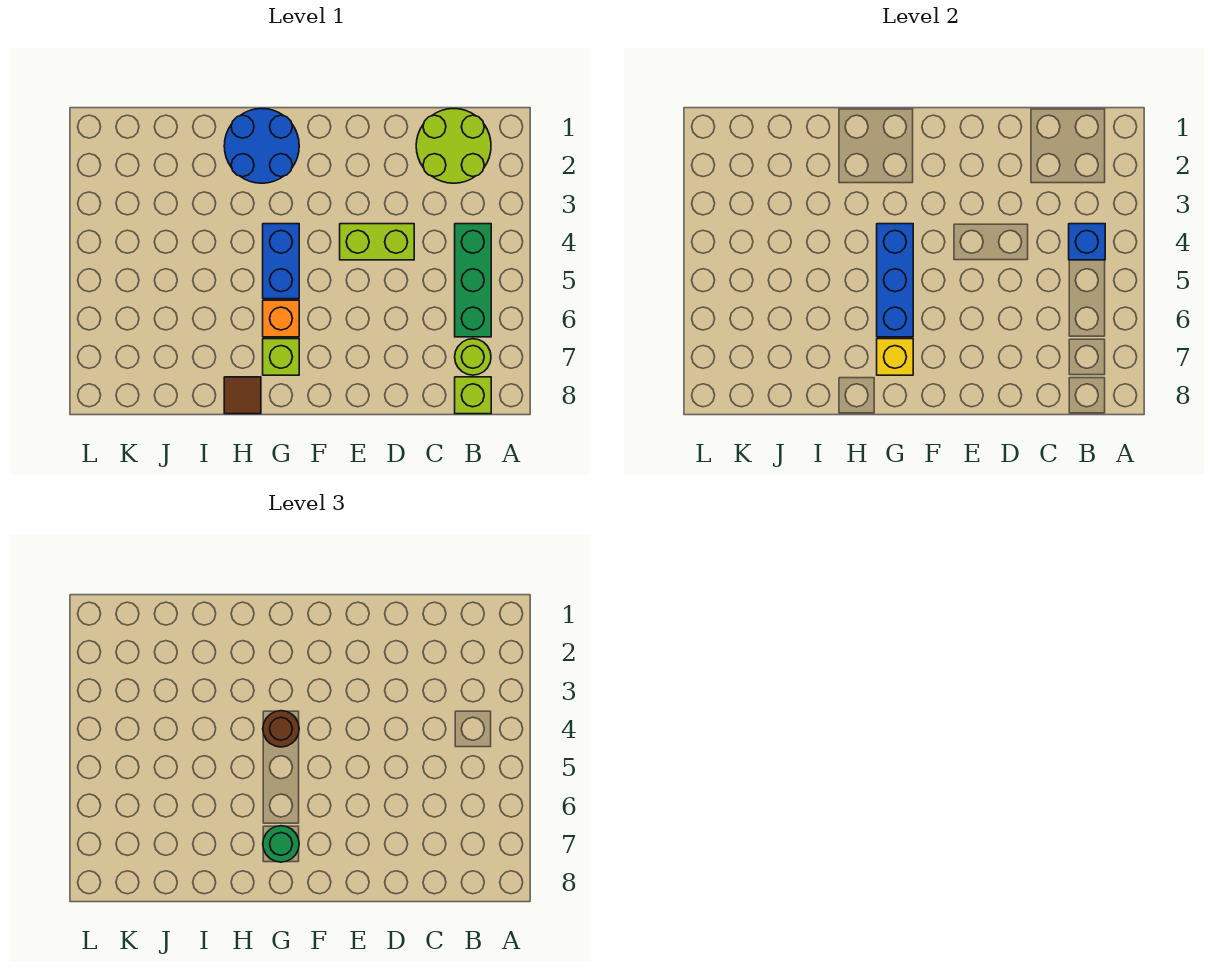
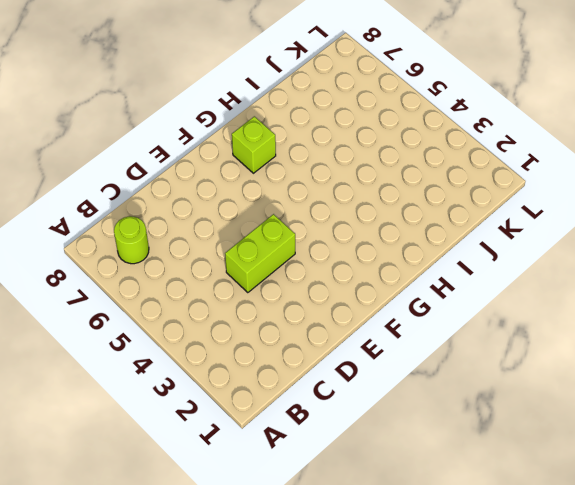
none -> lime round brick B1:C2 level 1
none -> green brick B4:B6 level 1
none -> lime brick B8 level 1

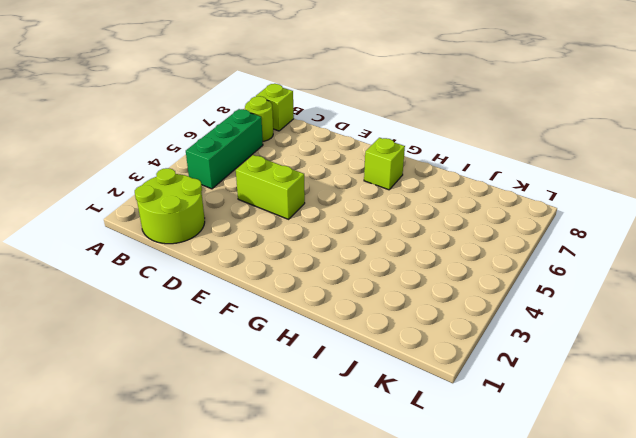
none -> blue round brick G1:H2 level 1
none -> blue brick G4:G5 level 1
none -> orange brick G6 level 1

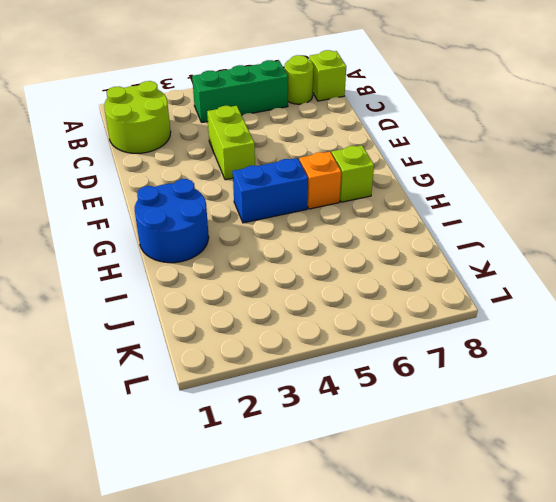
none -> brown tile H8 level 1
none -> blue brick B4 level 2
none -> blue brick G4:G6 level 2

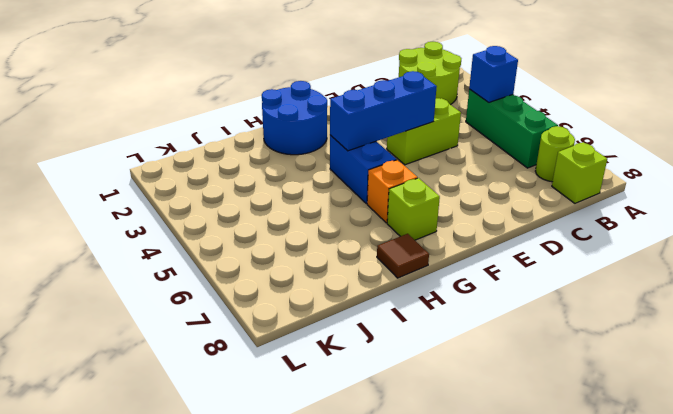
blue brick E4:G4 level 2 -> blue brick G4:G6 level 2
none -> yellow brick G7 level 2
none -> brown round brick G4 level 3
none -> green round brick G7 level 3

